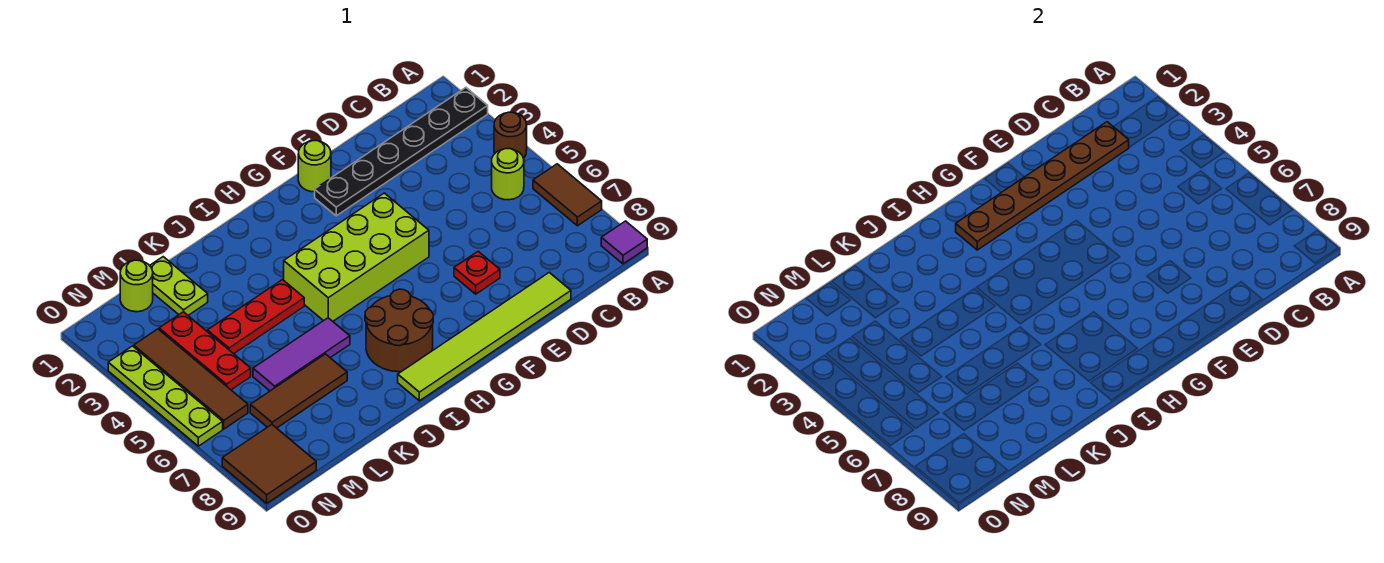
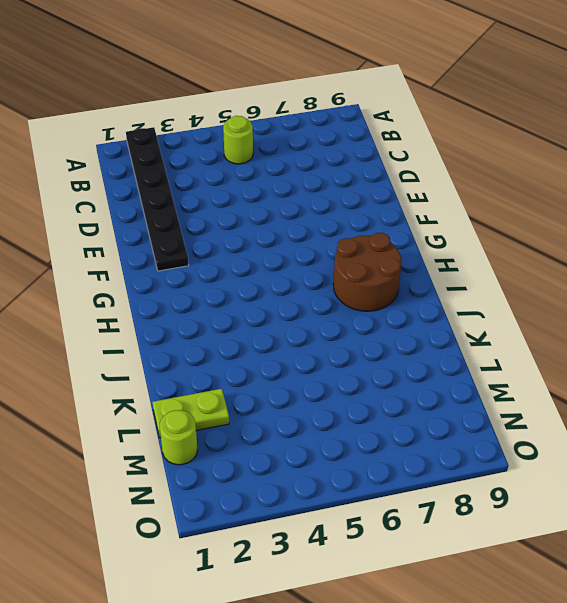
none -> brown round brick A4 level 1
none -> brown tile A6:A7 level 1
none -> purple tile A9 level 1

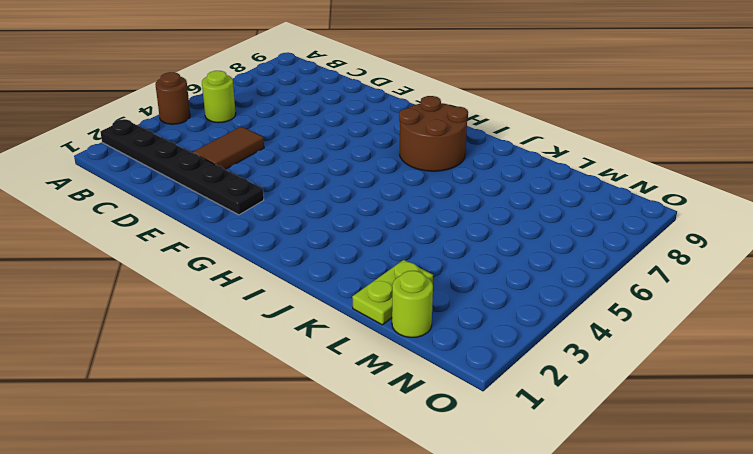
brown tile D3:D4 level 1 -> brown tile A6:A7 level 1
none -> purple tile A9 level 1
none -> lime tile D9:I9 level 1
none -> red plate E7 level 1

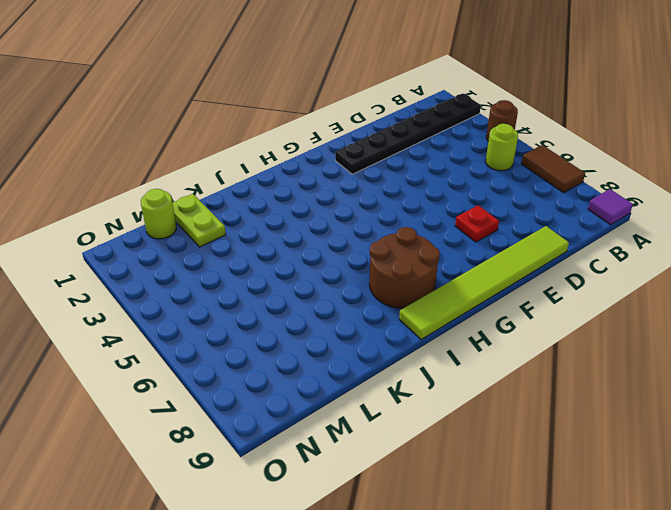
none -> lime round brick F1 level 1
none -> lime brick F4:I5 level 1
none -> red plate J4:L4 level 1

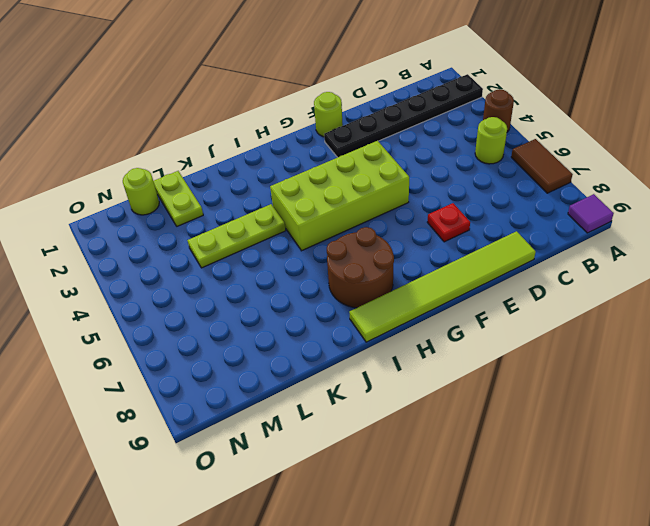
lime plate J4:L4 level 1 -> red plate J4:L4 level 1
none -> purple tile J6:L6 level 1
none -> brown tile K7:M7 level 1
none -> red plate M3:M5 level 1

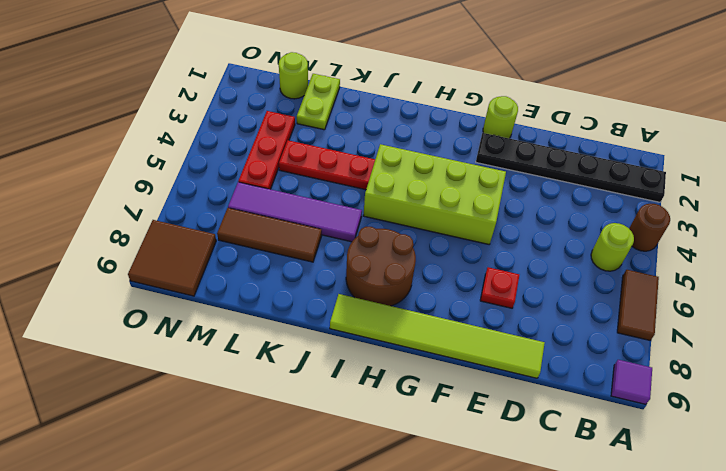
purple tile J6:M6 level 1 -> purple tile J6:L6 level 1
none -> brown tile N3:N6 level 1
none -> lime plate O3:O6 level 1
none -> brown plate C2:H2 level 2

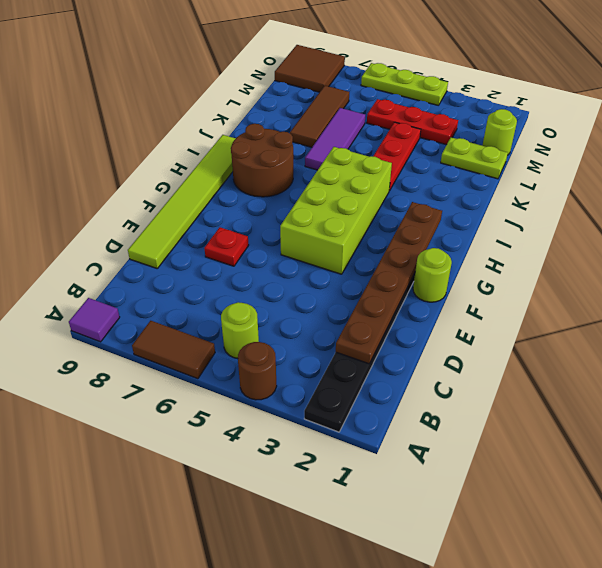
lime plate O4:O6 level 1 -> lime plate O3:O6 level 1
none -> brown tile N3:N6 level 1

